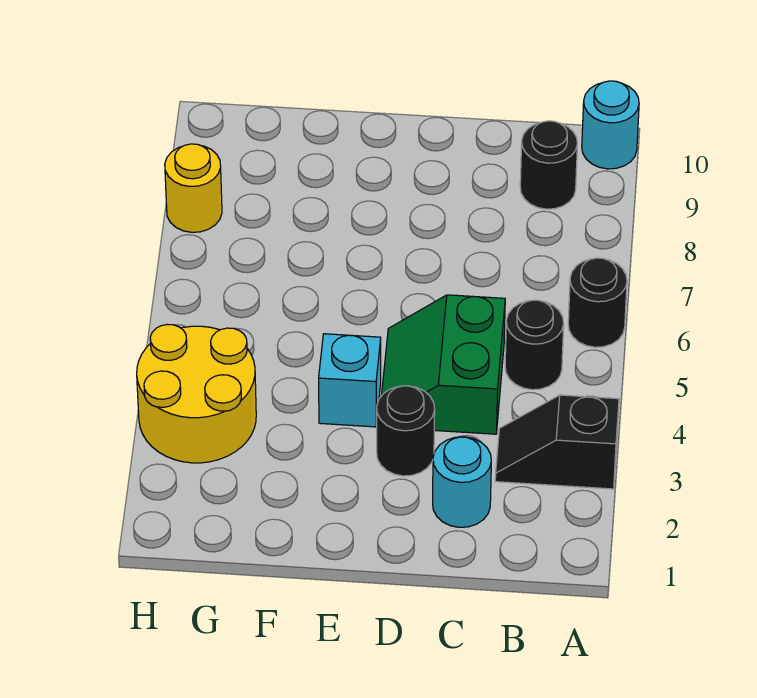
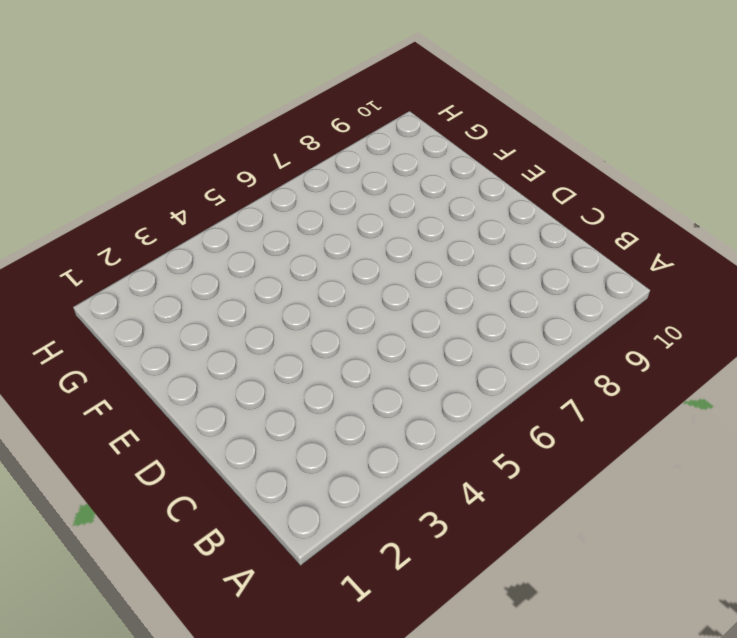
none -> black slope A3:B3 level 1 top A
none -> black round brick A6 level 1

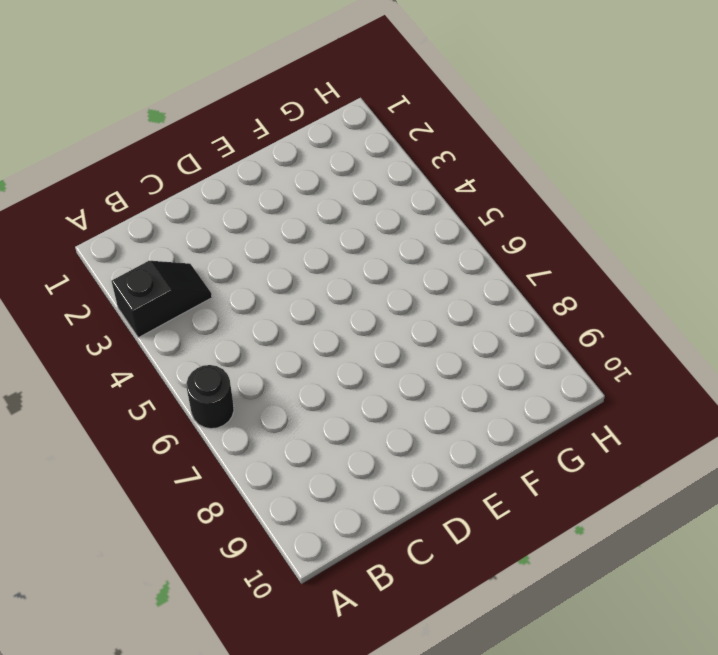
none -> cyan round brick A10 level 1
none -> black round brick B5 level 1

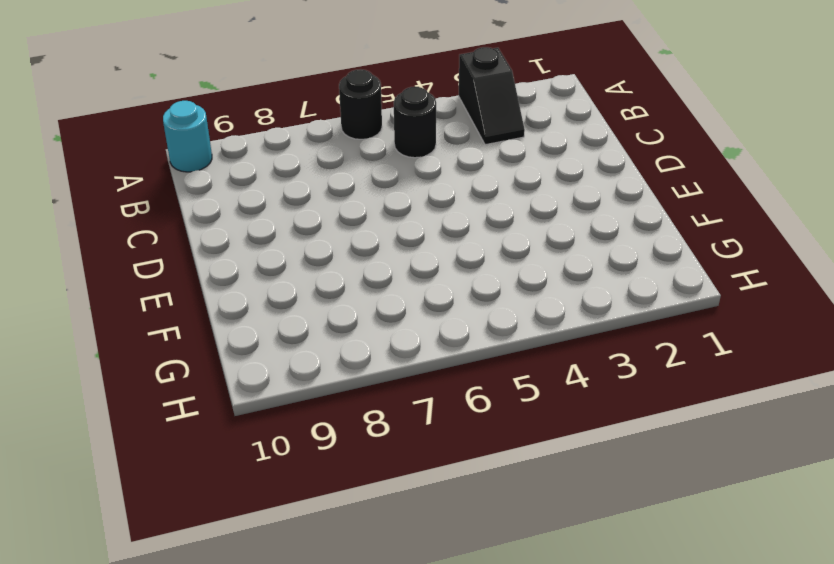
none -> black round brick B9 level 1
none -> cyan round brick C2 level 1

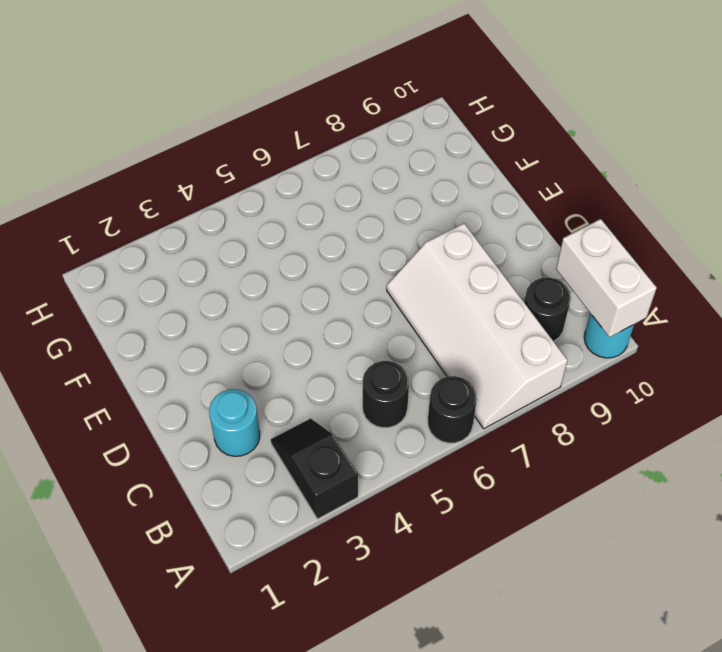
white slope A7:D8 level 1 top 8 -> none
white brick A10:B10 level 2 -> none
none -> green slope C4:D5 level 1 top C
none -> black round brick D3 level 1

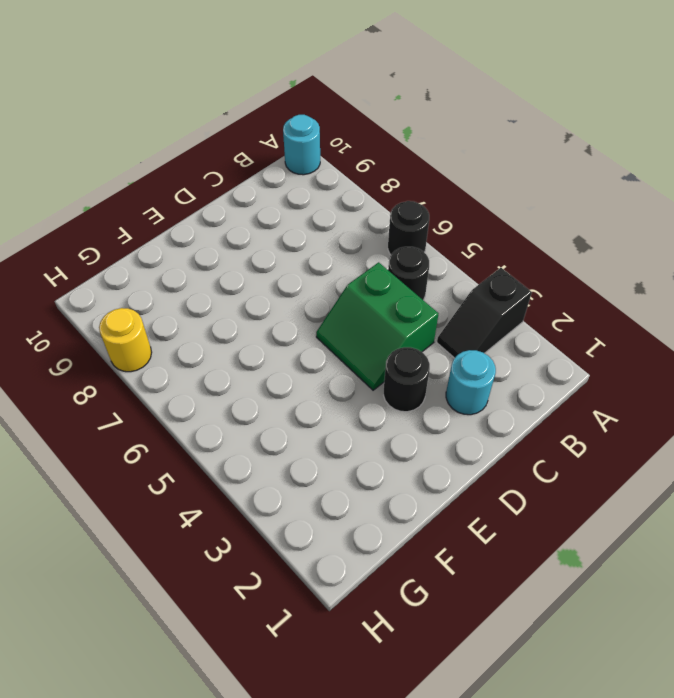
none -> black round brick B9 level 1
none -> cyan brick E4 level 1

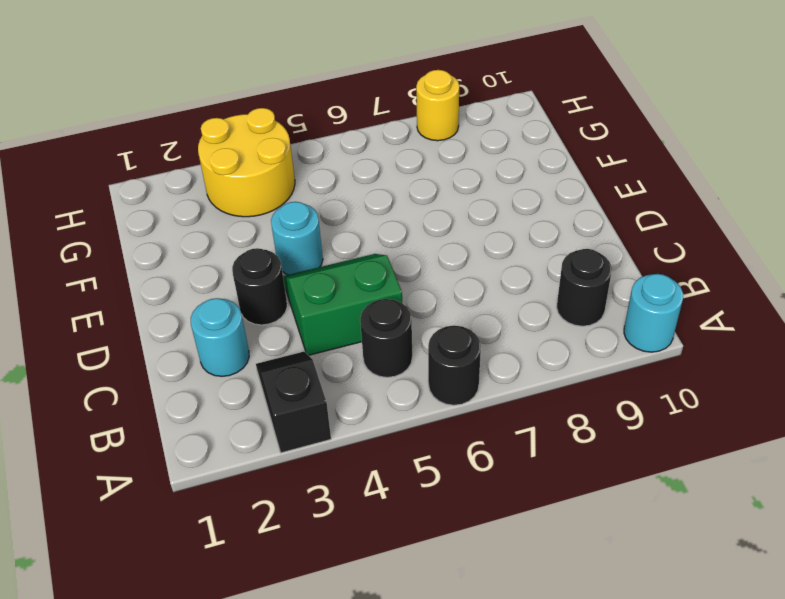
cyan round brick E4 level 1 -> cyan brick E4 level 1

